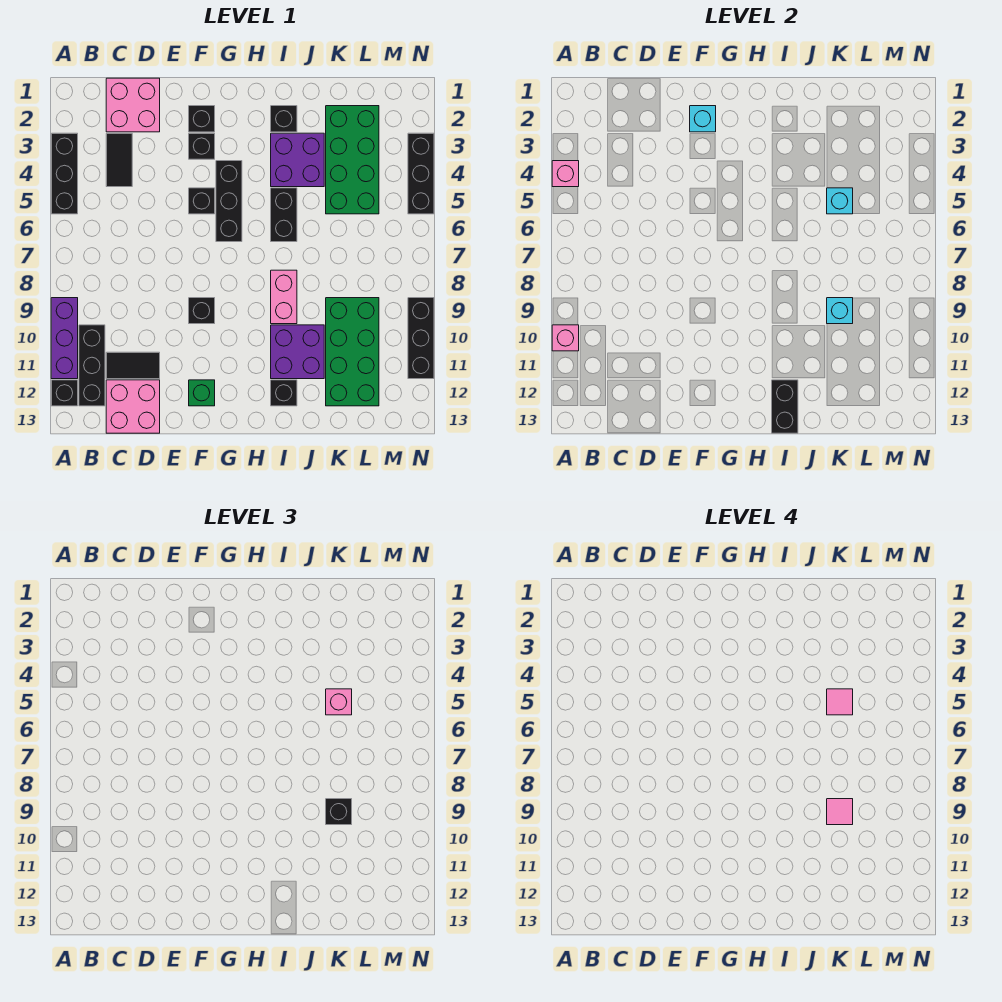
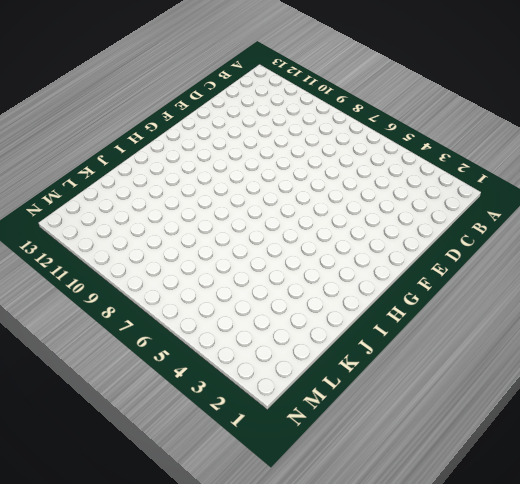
none -> black brick A3:A5 level 1
none -> purple brick A9:A11 level 1
none -> black brick A12 level 1
none -> black brick B10:B12 level 1

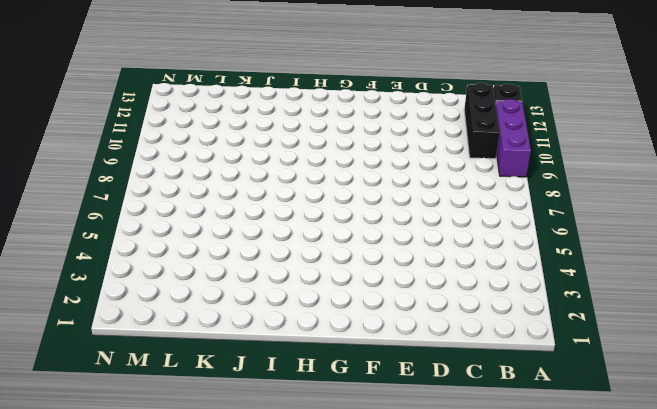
none -> black brick A3:A5 level 1
none -> pink brick C1:D2 level 1
none -> black tile C3:C4 level 1
none -> black tile C11:D11 level 1

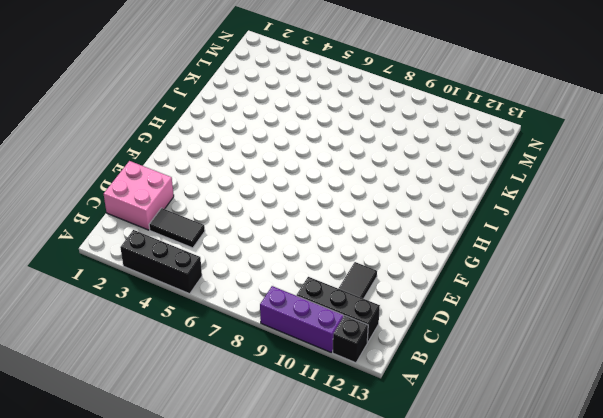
none -> pink brick C12:D13 level 1
none -> black brick F2 level 1
none -> black brick F3 level 1
none -> black brick F5 level 1

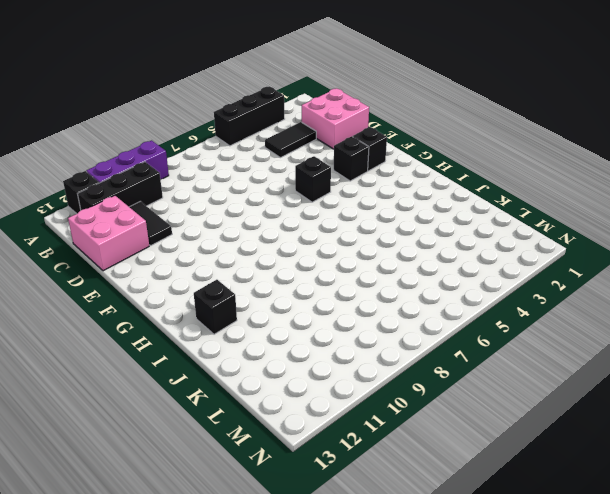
none -> black brick F9 level 1
none -> green brick F12 level 1
none -> black brick G4:G6 level 1
none -> black brick I2 level 1

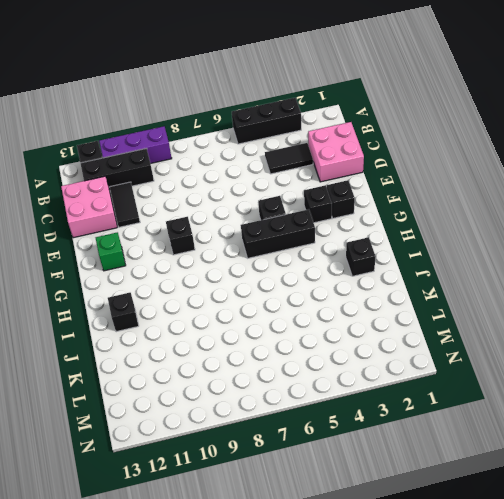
none -> purple brick I3:J4 level 1
none -> black brick I5:I6 level 1
none -> pink brick I8:I9 level 1
none -> purple brick I10:J11 level 1

